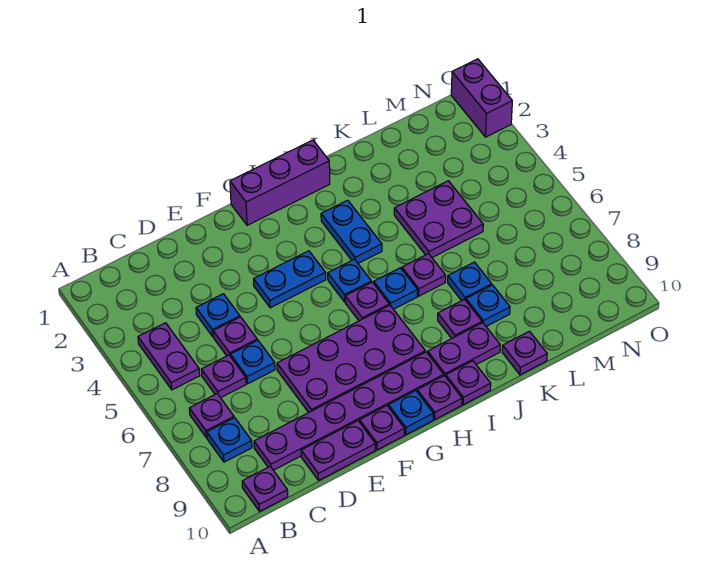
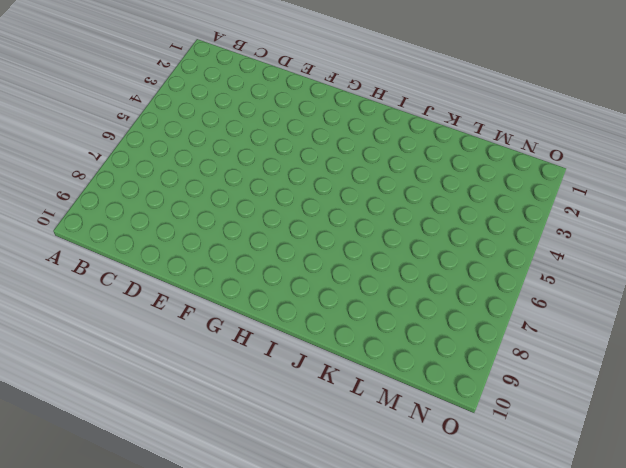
none -> purple plate B4:B5 level 1
none -> purple plate B7 level 1
none -> blue plate B8 level 1

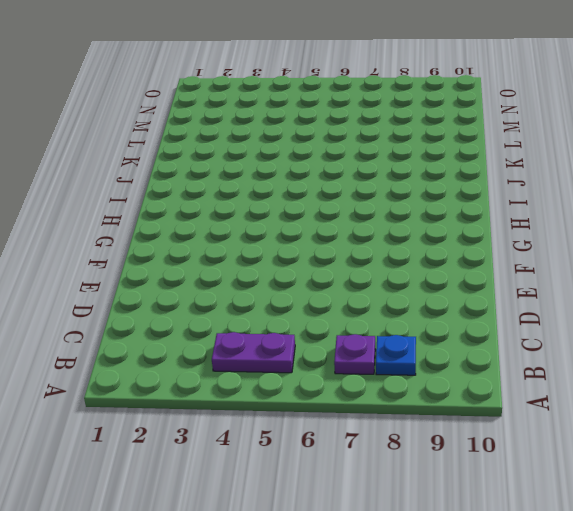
none -> purple plate B10 level 1
none -> purple plate C6 level 1
none -> purple plate C9:H9 level 1

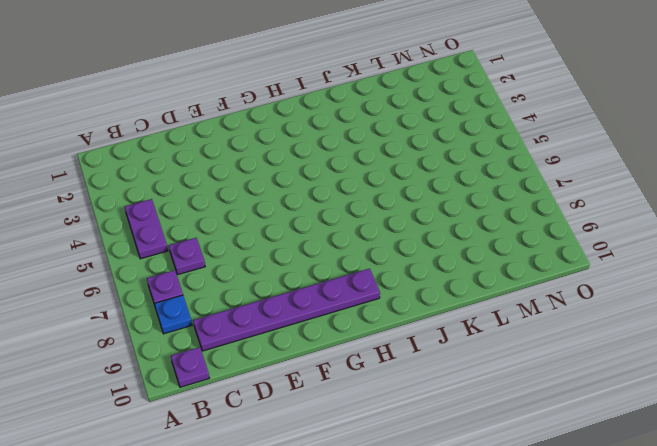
none -> blue plate D4 level 1
none -> purple plate D5 level 1
none -> blue plate D6 level 1

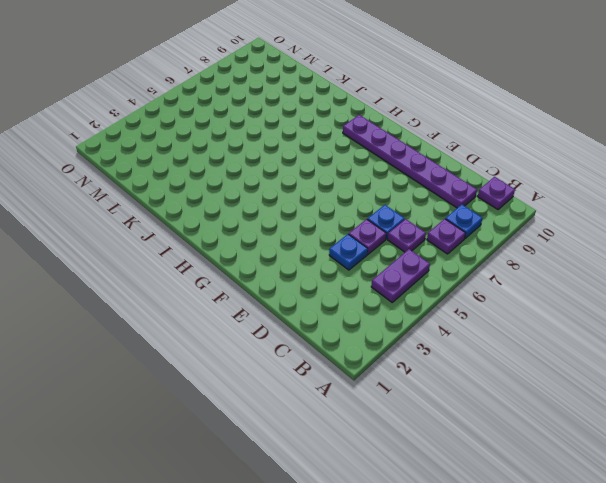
none -> purple plate D10:E10 level 1
none -> purple plate E7:H8 level 1
none -> blue plate F4:G4 level 1

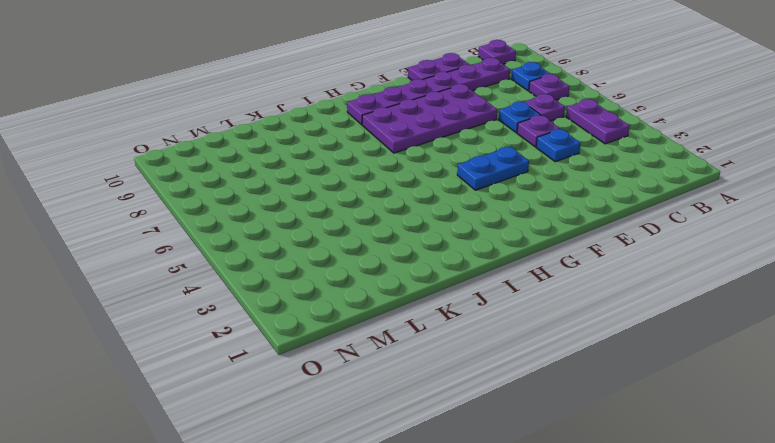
none -> purple plate F10 level 1
none -> purple brick G1:I1 level 1
none -> blue plate G10 level 1

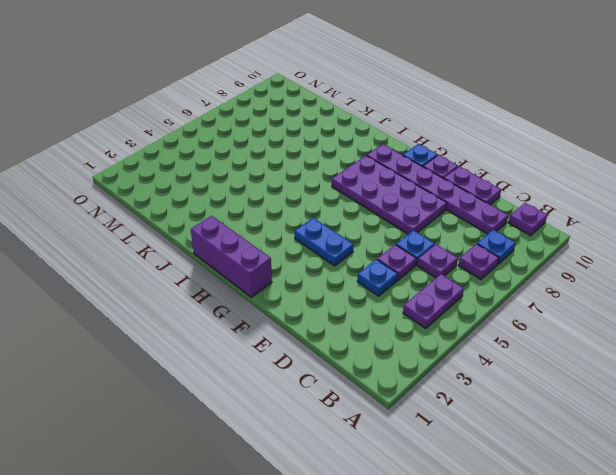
none -> blue plate H5 level 1
none -> purple plate H6 level 1
none -> purple plate H10 level 1

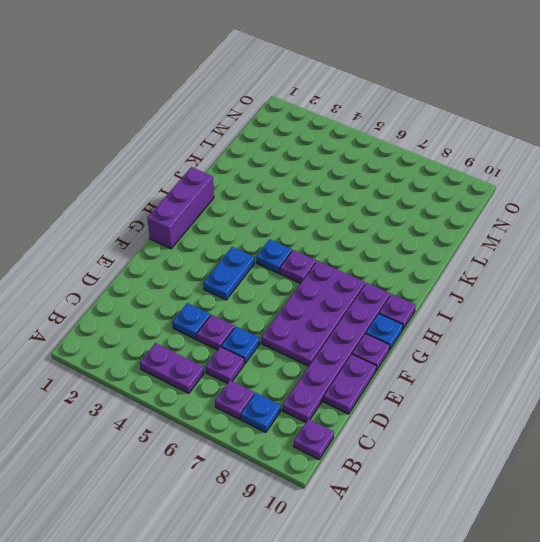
none -> blue plate I3:I4 level 1
none -> blue plate I6 level 1
none -> purple plate I9:J9 level 1

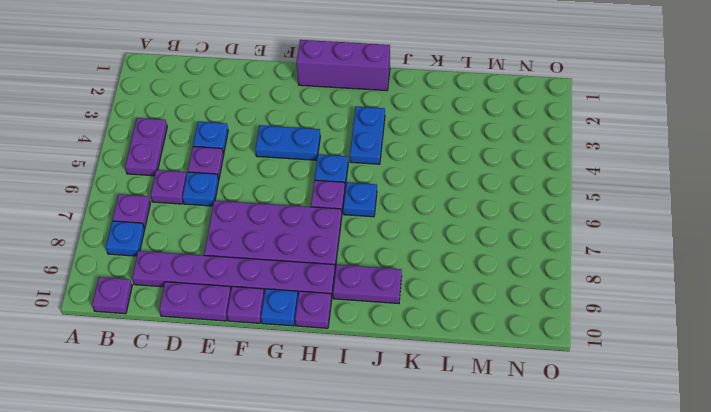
none -> purple plate I10 level 1
none -> purple plate J6 level 1
none -> purple plate J8 level 1

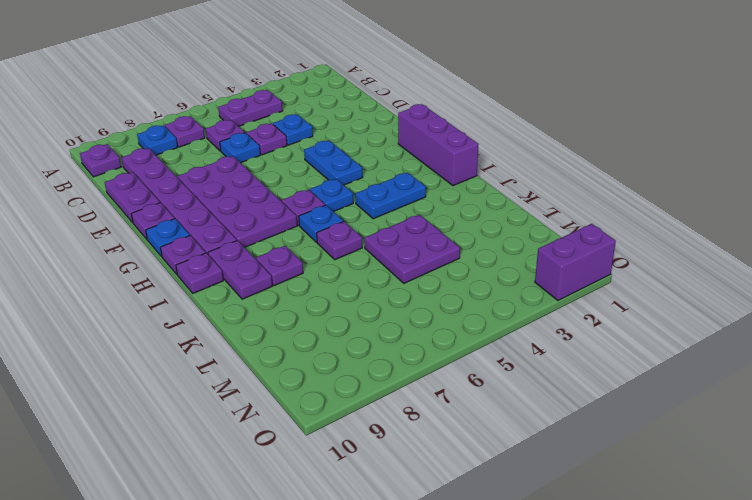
none -> blue plate K7 level 1
none -> blue plate K8 level 1
none -> purple plate K10 level 1

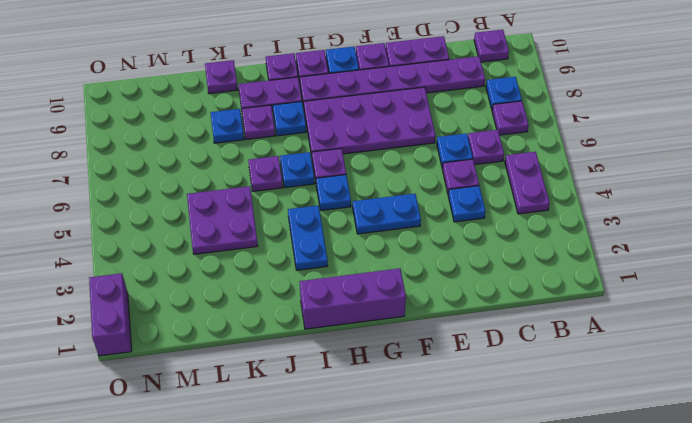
blue plate I8 level 1 -> blue plate K7 level 1

